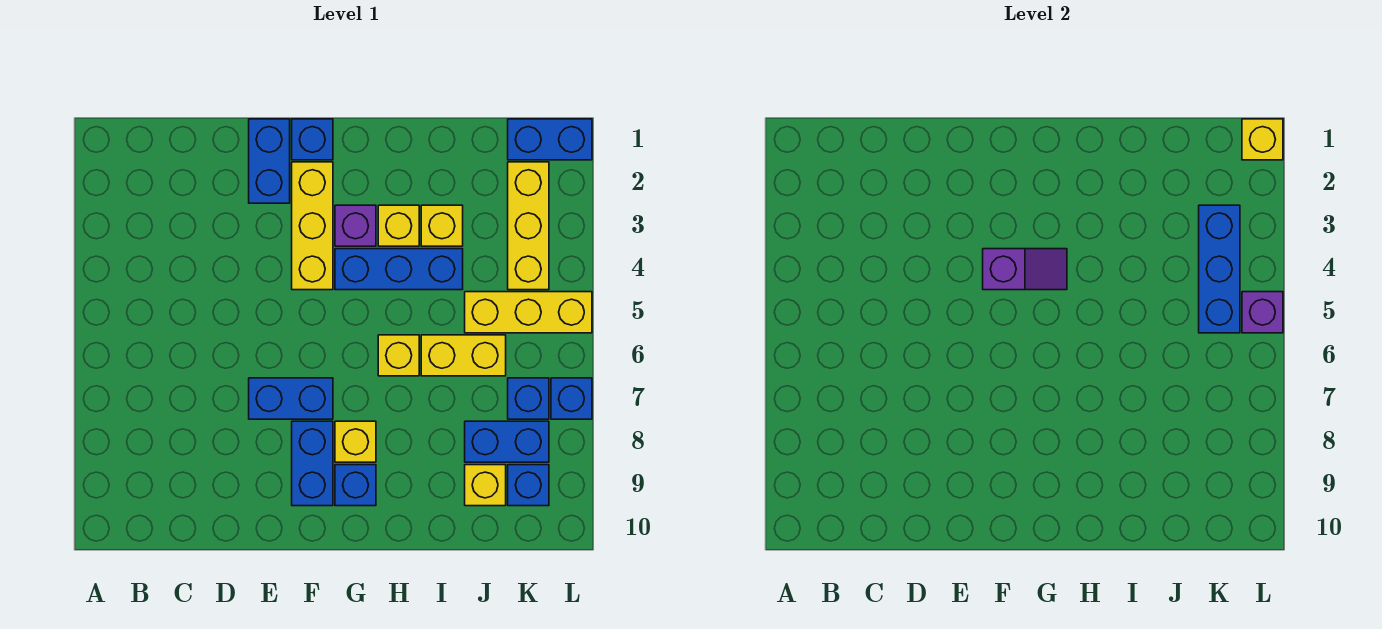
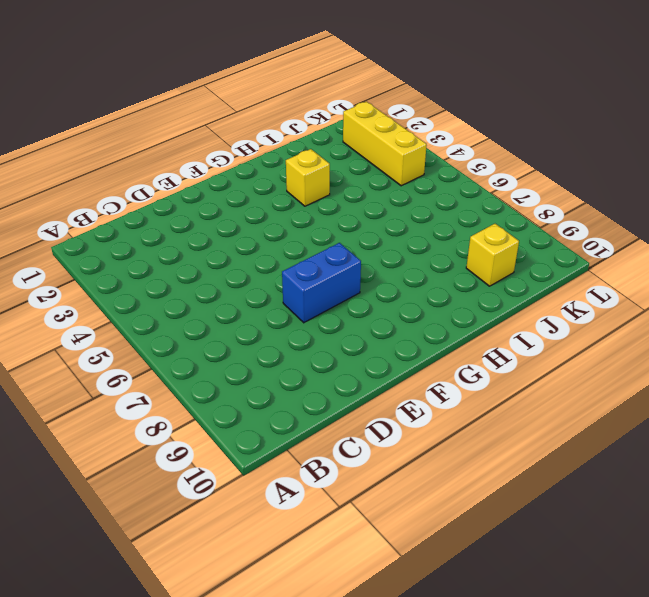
none -> blue brick E1:E2 level 1
none -> blue brick F1 level 1
none -> yellow brick F2:F4 level 1

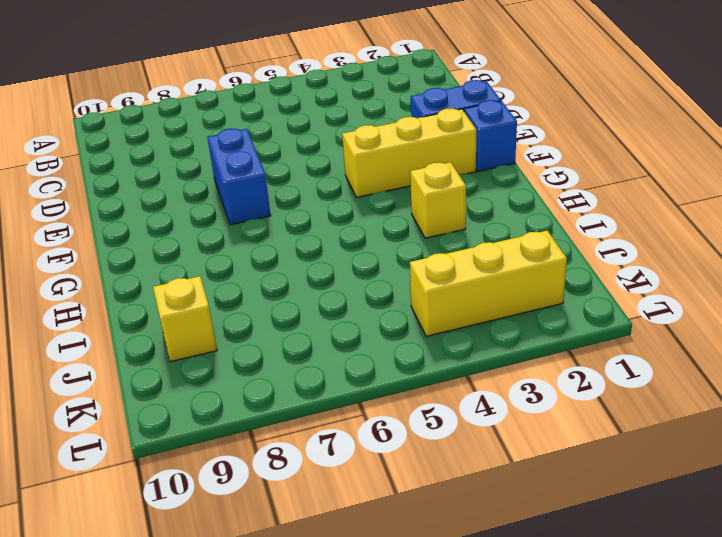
none -> blue brick F8:F9 level 1
none -> purple brick G3 level 1
none -> blue brick G4:I4 level 1

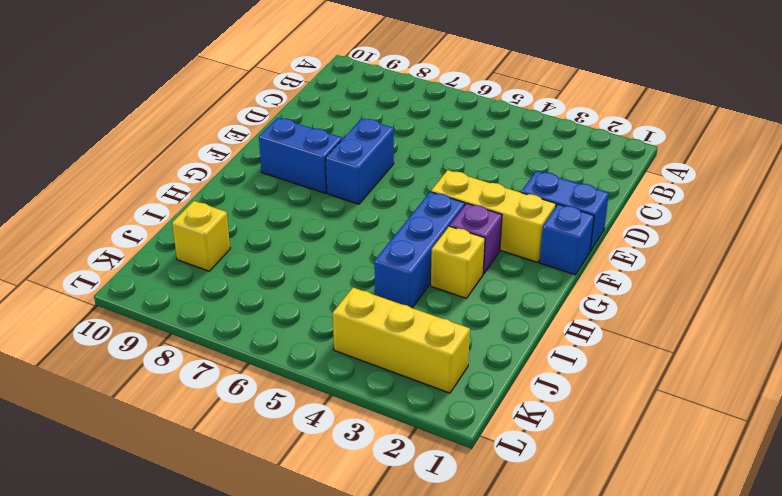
none -> yellow brick G8 level 1
none -> blue brick G9 level 1
none -> yellow brick H6 level 1

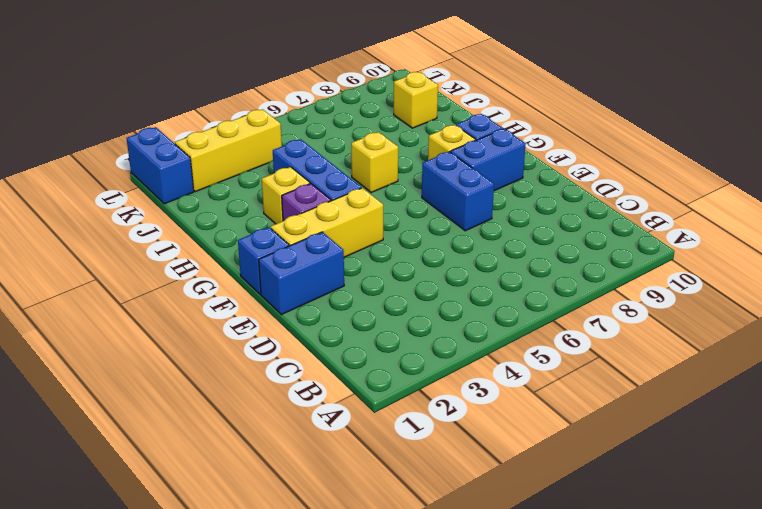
none -> yellow brick I3 level 1
none -> yellow brick I6:J6 level 1
none -> yellow brick J5:L5 level 1

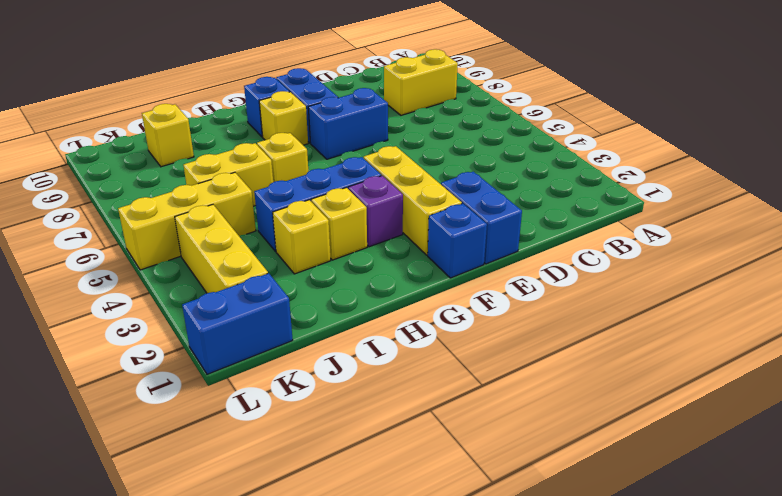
yellow brick B8:C8 level 1 -> none
none -> blue brick J8:K8 level 1
none -> blue brick K7 level 1
none -> blue brick K9 level 1

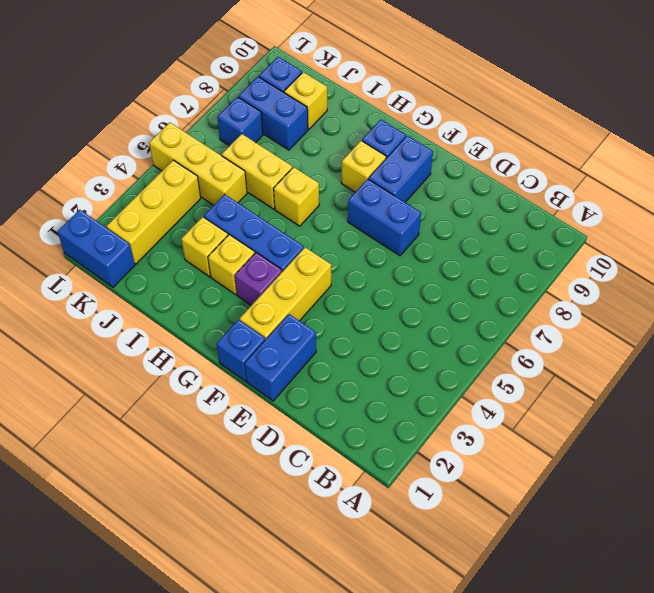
none -> blue brick L7 level 1
none -> purple slope F4:G4 level 2 top F
none -> blue brick K3:K5 level 2

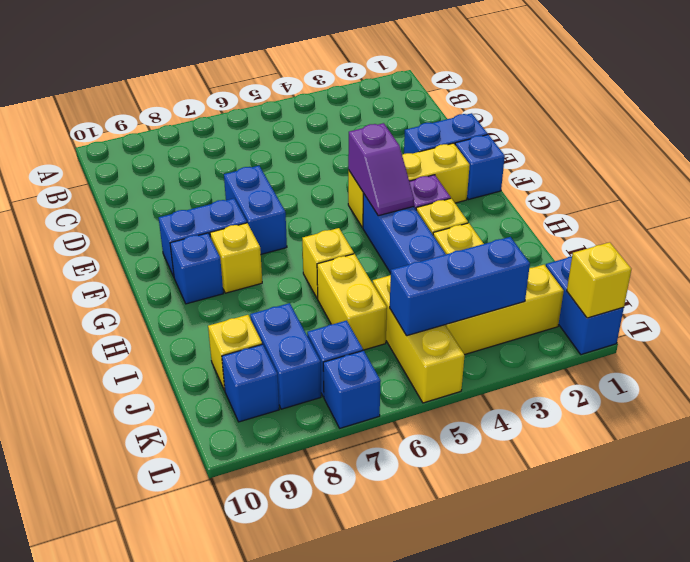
none -> purple brick L5 level 2

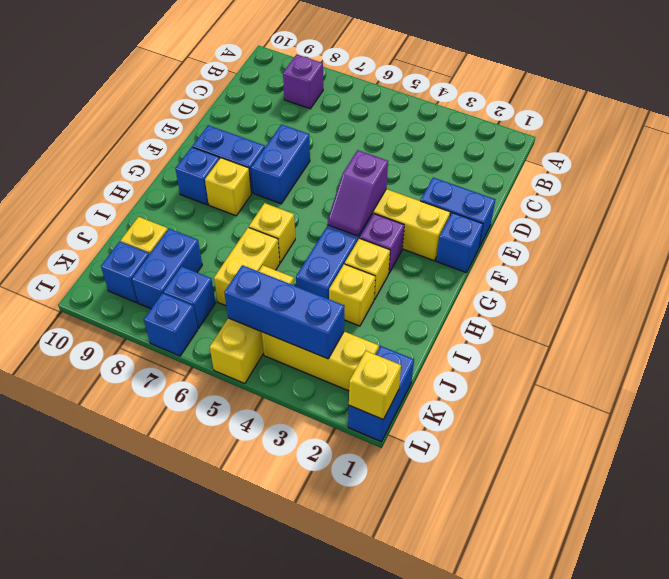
purple brick B8 level 1 -> purple brick L5 level 2

